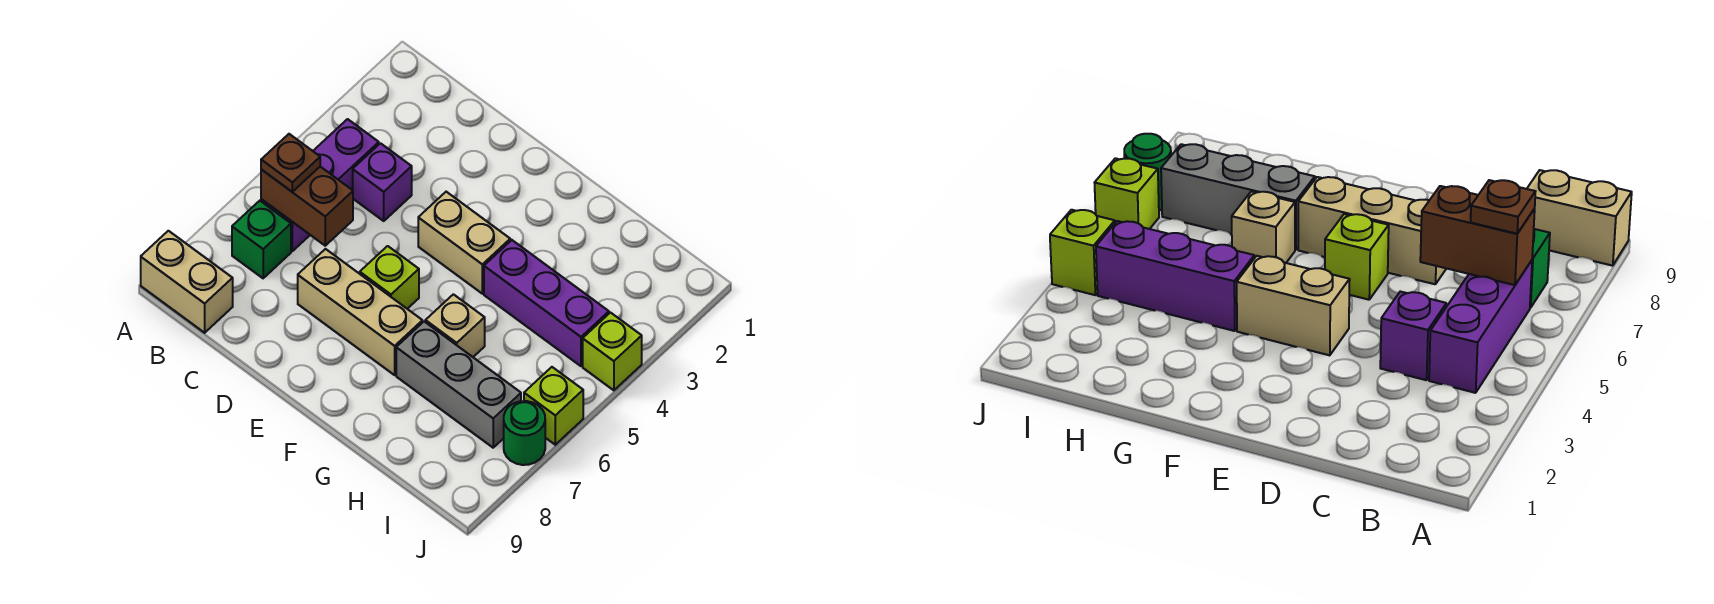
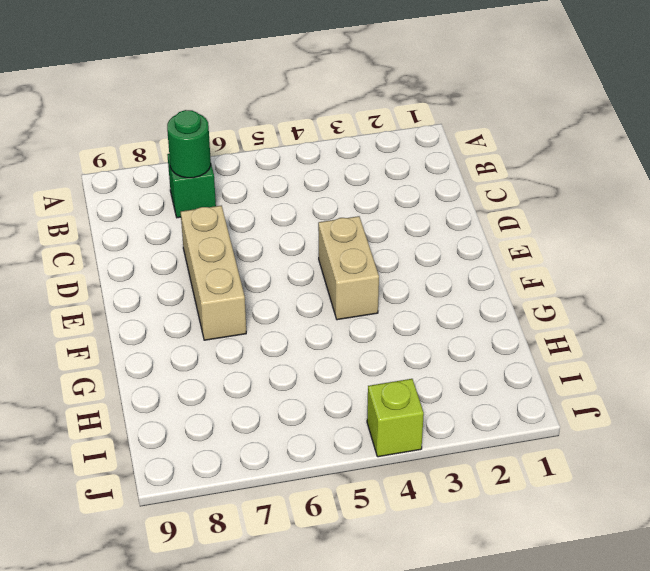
green round brick B7 level 2 -> green round brick J7 level 1
none -> tan brick A9:B9 level 1
none -> purple brick B4:B6 level 1
none -> purple brick C4 level 1

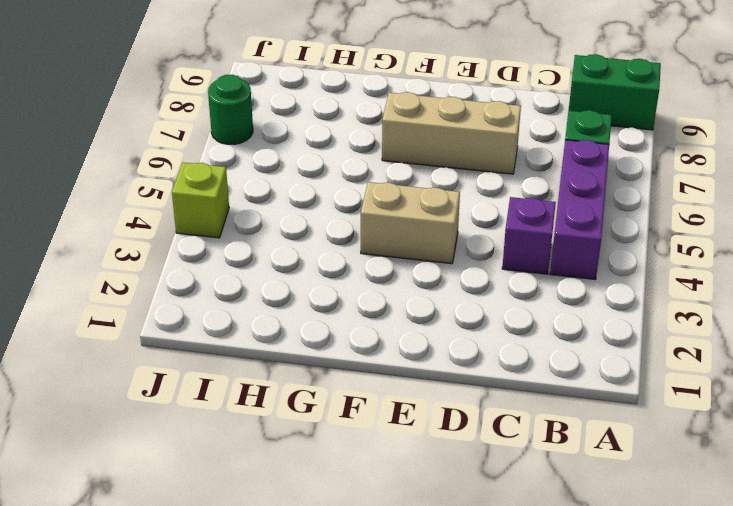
green brick A9:B9 level 1 -> tan brick A9:B9 level 1
none -> lime brick E6 level 1
none -> purple brick G4:I4 level 1
none -> tan brick G6 level 1

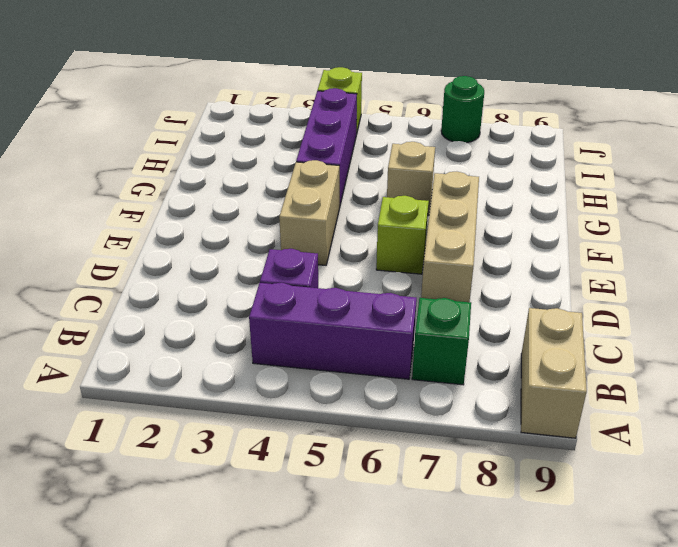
none -> grey brick G7:I7 level 1
none -> lime brick J6 level 1
none -> brown brick B6:C6 level 2

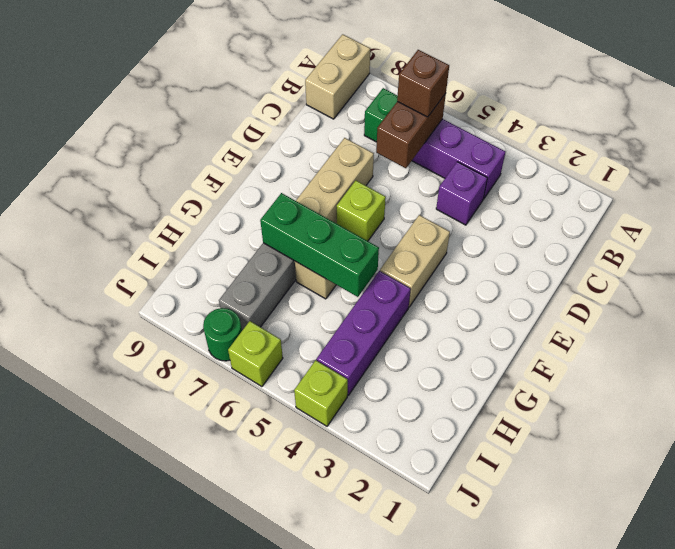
brown brick B6 level 3 -> brown plate B6 level 3
green brick G5:G7 level 2 -> none

